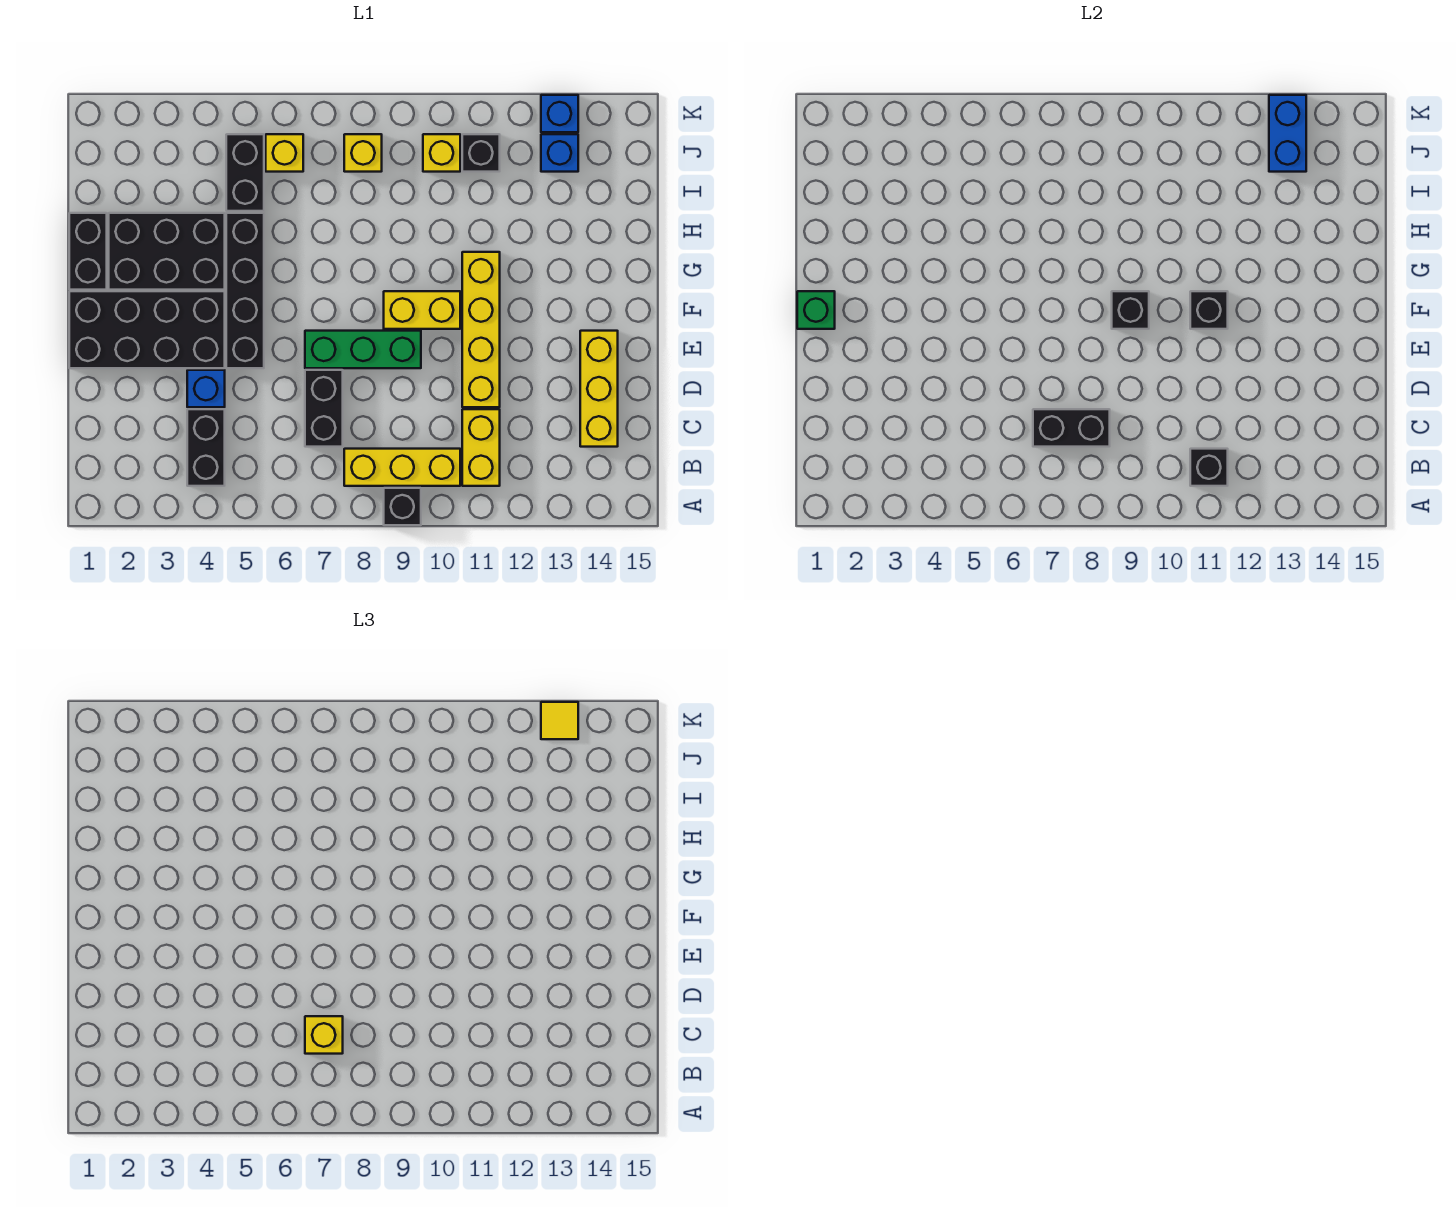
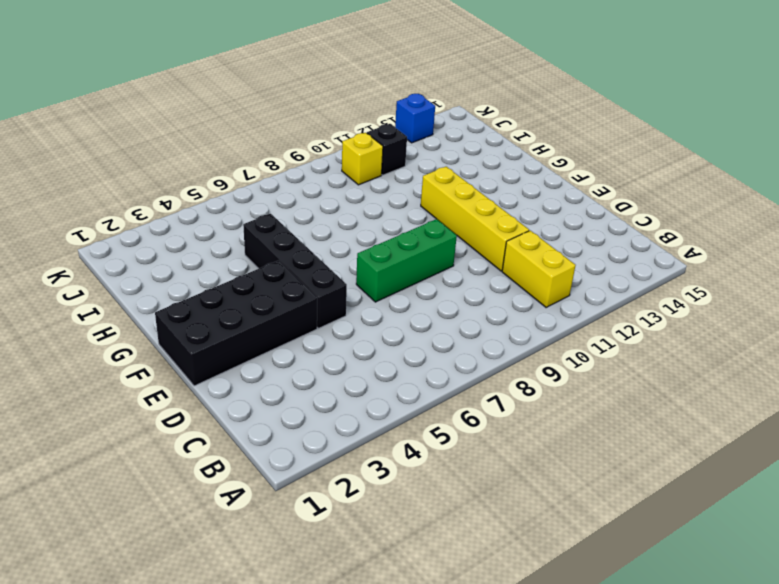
none -> black brick A9 level 1
none -> black brick B4:C4 level 1
none -> yellow brick B8:B10 level 1

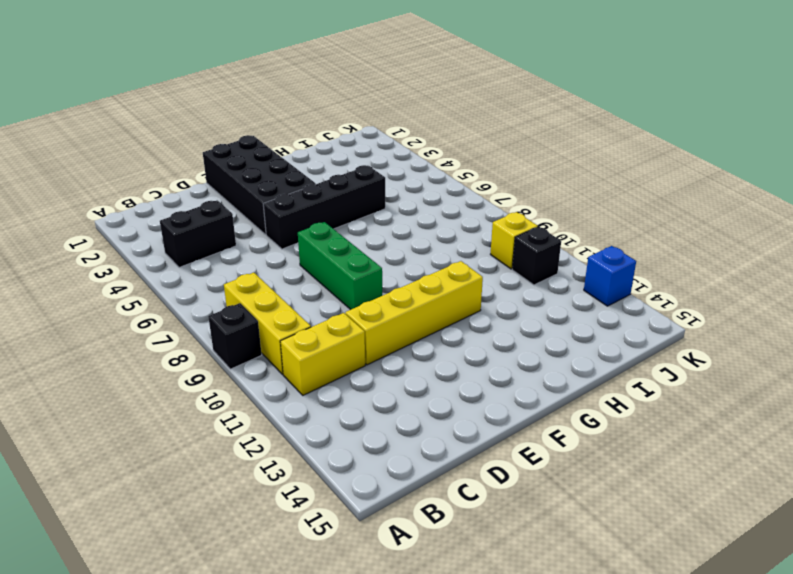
none -> black brick C7:D7 level 1
none -> yellow brick C14:E14 level 1
none -> blue brick D4 level 1

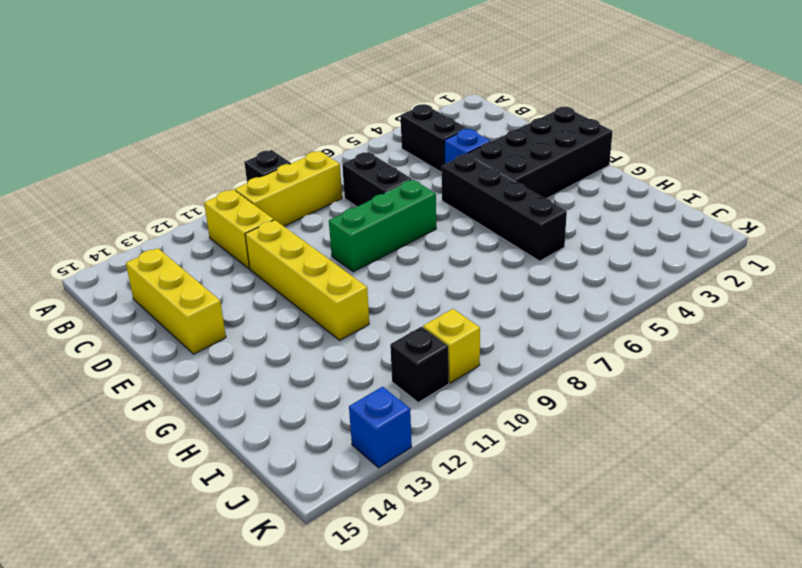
none -> yellow brick F9:F10 level 1
none -> black brick G1:H1 level 1
none -> black brick G2:H4 level 1

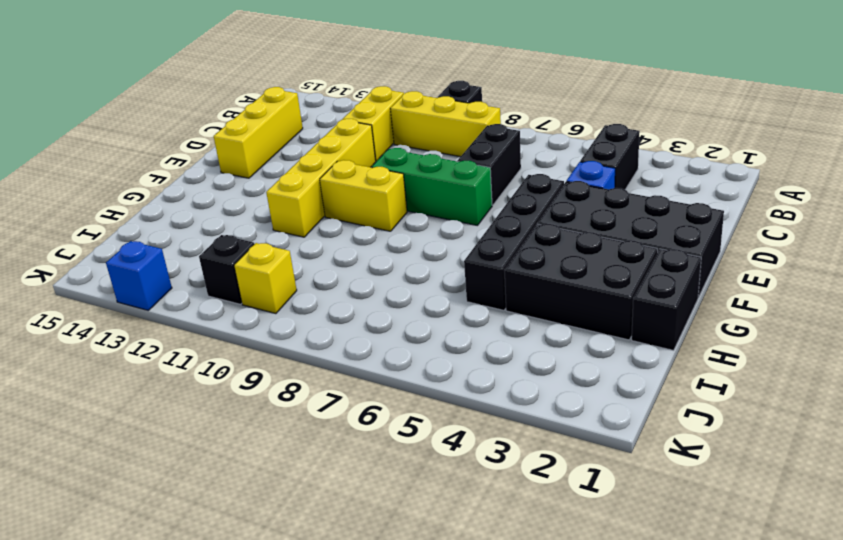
none -> black brick I5:J5 level 1
none -> yellow brick J6 level 1
none -> yellow brick J8 level 1

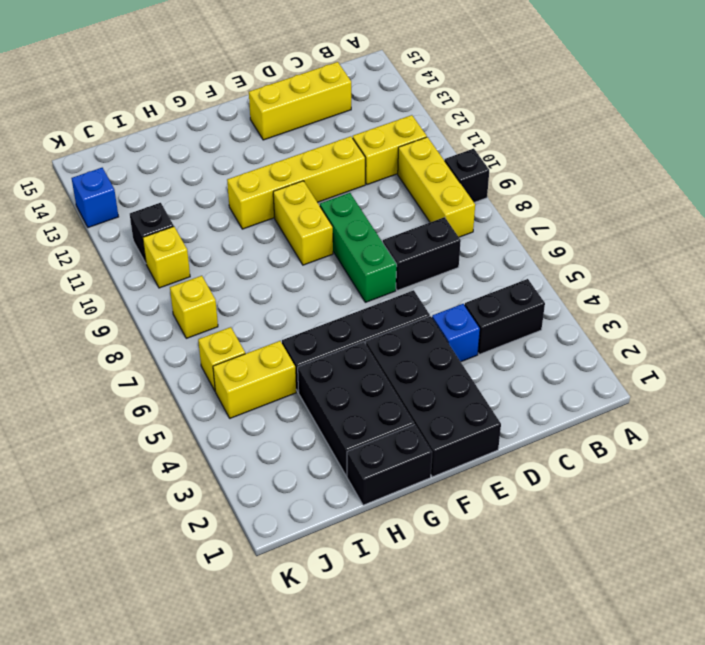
yellow brick I5:J5 level 1 -> black brick I5:J5 level 1
none -> blue brick J13 level 1
none -> black brick B11 level 2
none -> black brick C7:C8 level 2

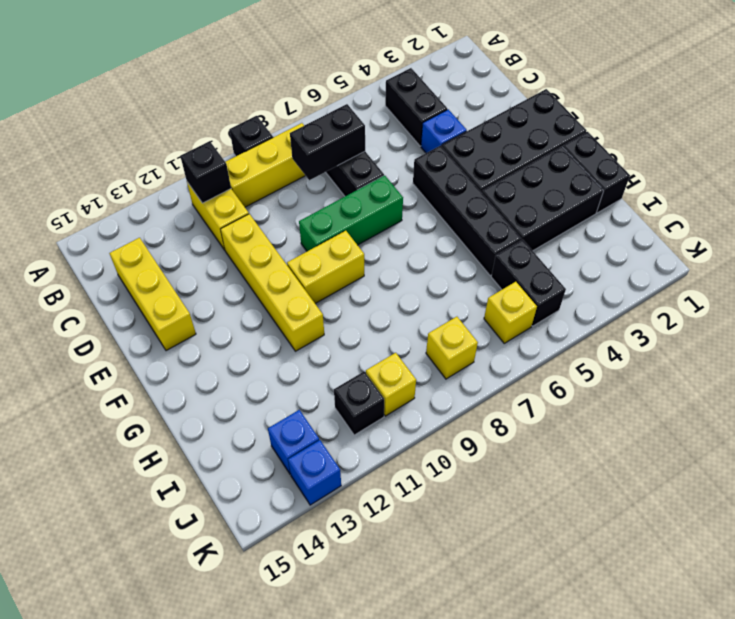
none -> green brick F1 level 2
none -> black brick F9 level 2
none -> black brick F11 level 2

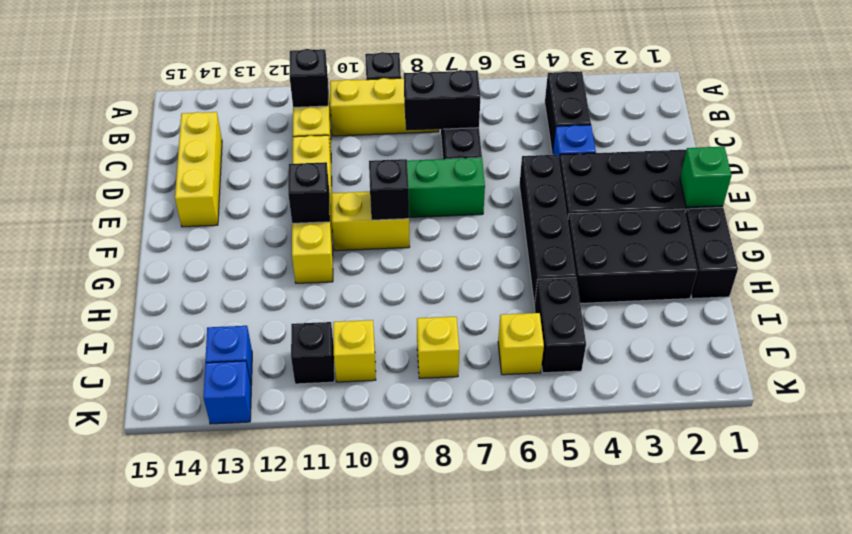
none -> blue brick J13:K13 level 2
none -> yellow brick C7 level 3
none -> yellow tile K13 level 3

